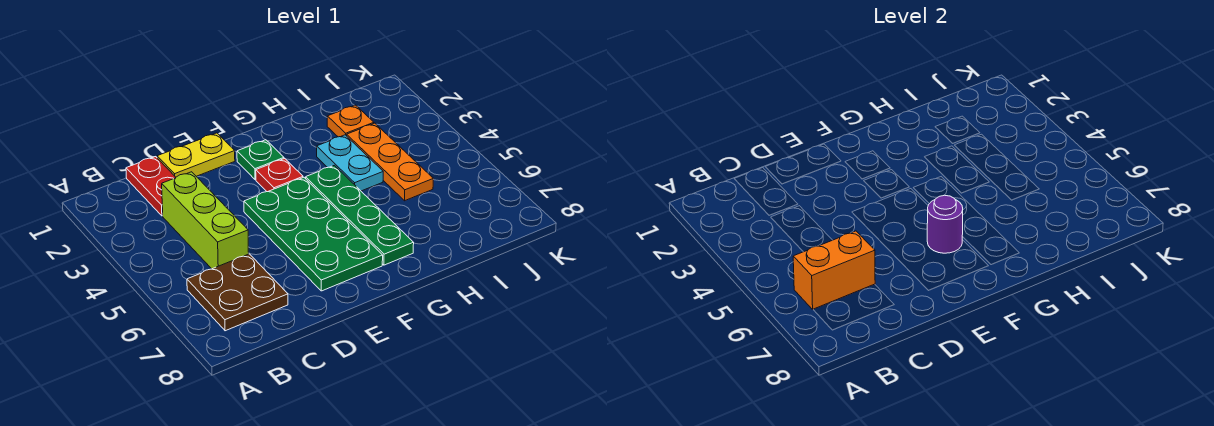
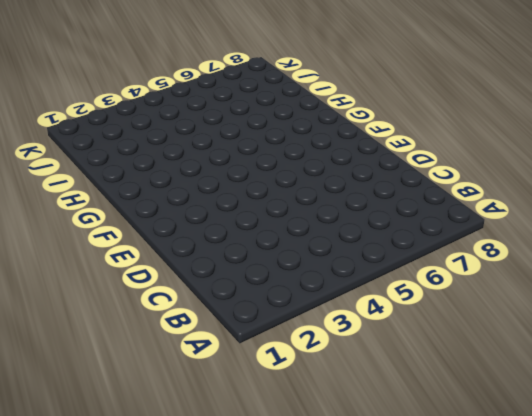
none -> brown plate B6:C7 level 1
none -> red plate C1:C2 level 1
none -> lime brick C3:C5 level 1

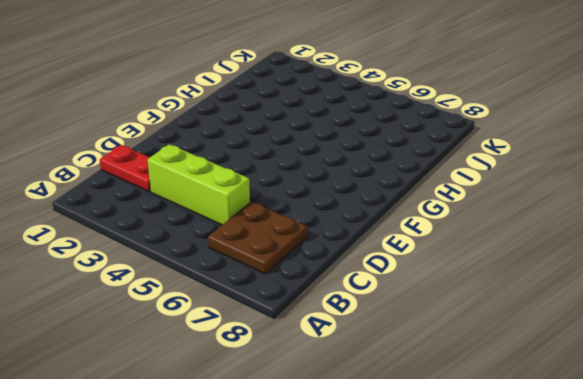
none -> yellow plate D1:E1 level 1
none -> green plate E4:F7 level 1
none -> green plate F2 level 1

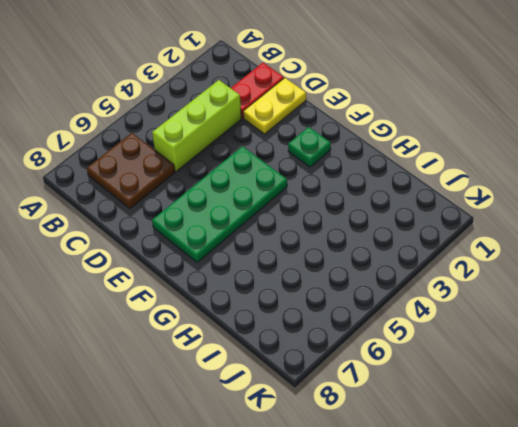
yellow plate D1:D2 level 1 -> yellow plate D1:E1 level 1
none -> red plate F3 level 1
none -> green plate G4:G7 level 1
none -> cyan plate H3:H4 level 1

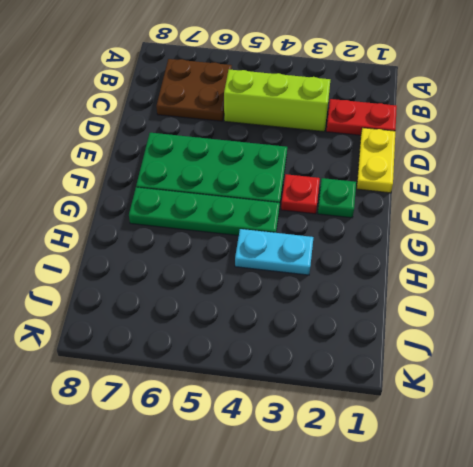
none -> orange plate I2 level 1
none -> orange plate I3:I5 level 1
none -> orange brick B6:C6 level 2

